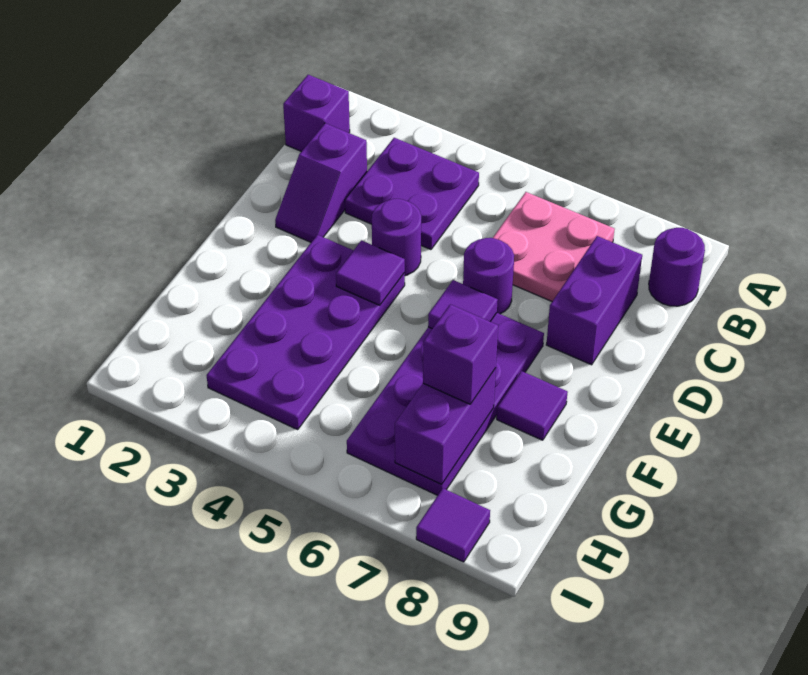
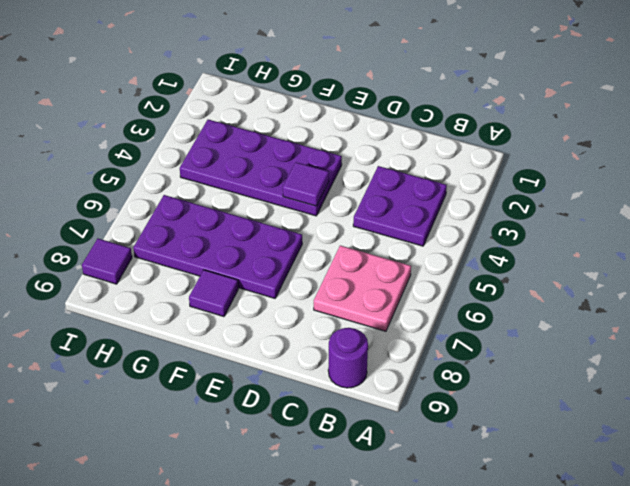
none -> purple brick B1 level 1
none -> purple slope C2:D2 level 1 top C
none -> purple brick C8:D8 level 1

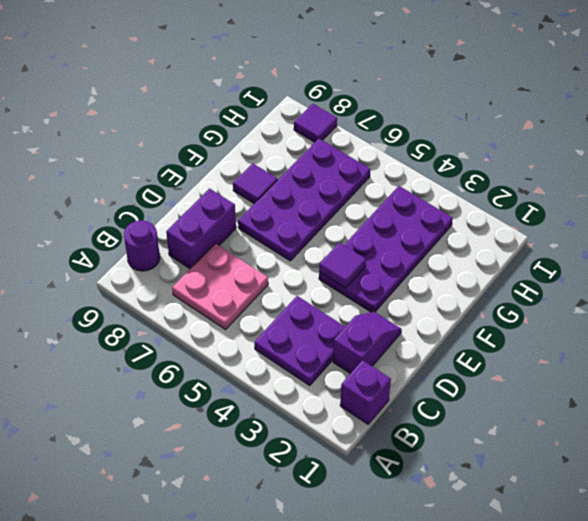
none -> purple round brick D4 level 1
none -> purple round brick D6 level 1
none -> purple tile E6 level 2

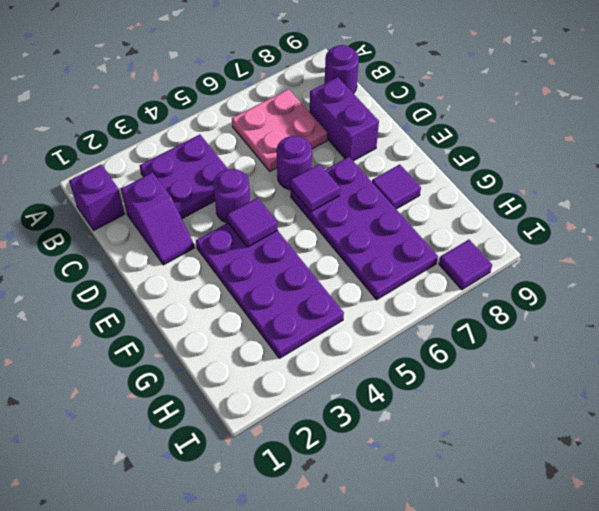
none -> purple brick G7:H7 level 2
none -> purple brick G7 level 3

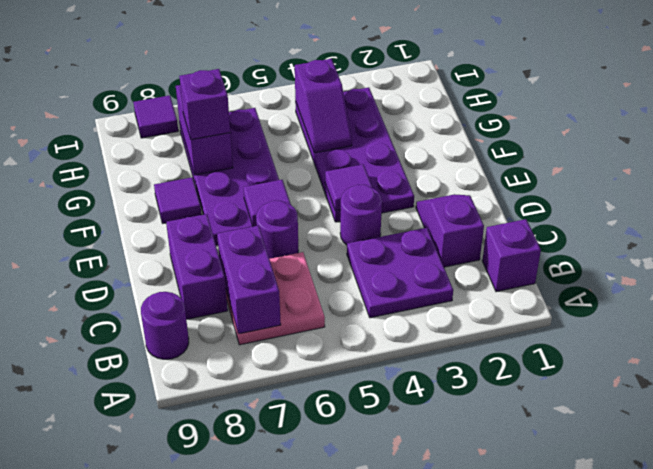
purple brick B7:C7 level 2 -> none
purple slope G4:H4 level 2 top H -> none

